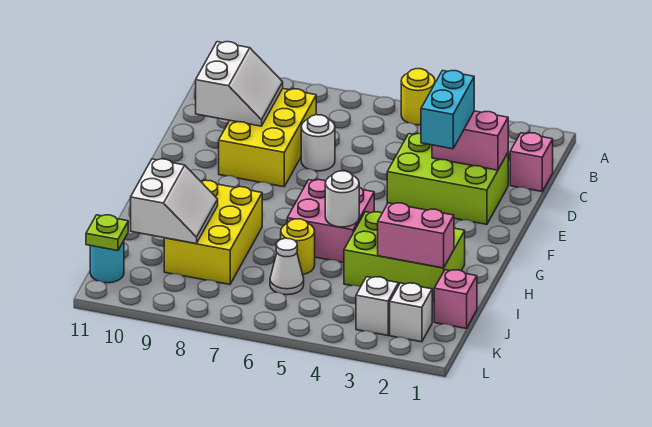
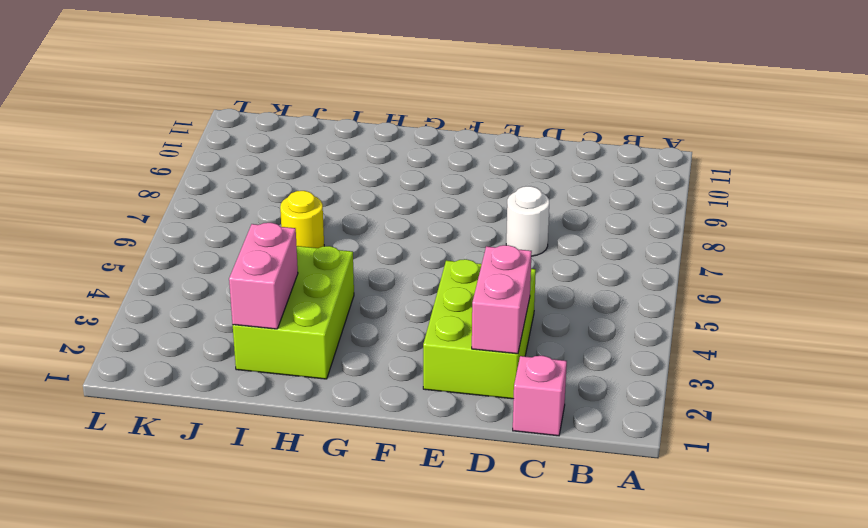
none -> yellow round brick A5 level 1
none -> yellow brick C8:E9 level 1
none -> pink brick G5:H6 level 1

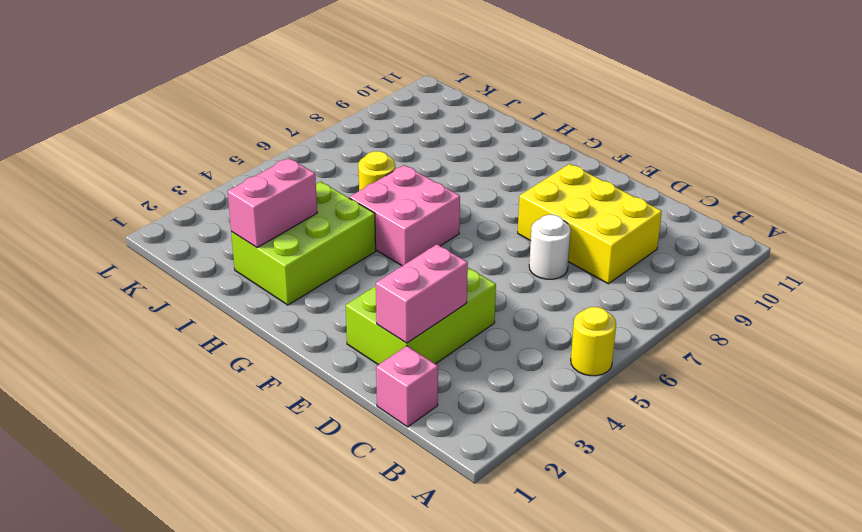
none -> yellow brick H8:J9 level 1
none -> pink brick J1 level 1
none -> white cone J6 level 1

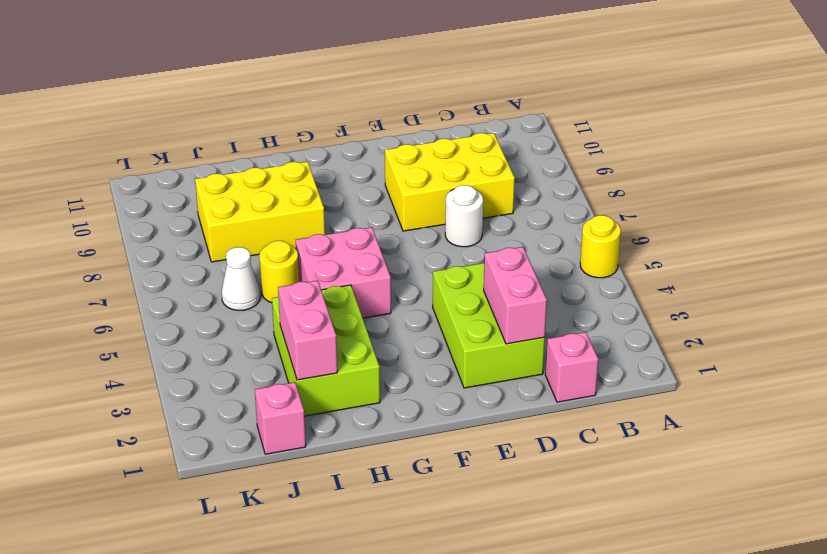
none -> white brick K2 level 1
none -> white brick K3 level 1
none -> cyan round brick K11 level 1

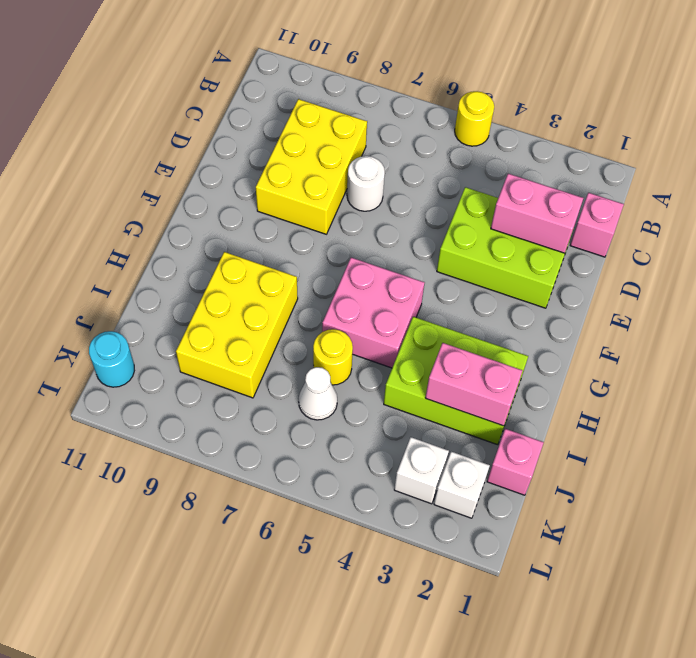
none -> white slope C9:D10 level 2 top 10
none -> white round brick H5 level 2
none -> white slope I9:J10 level 2 top 10

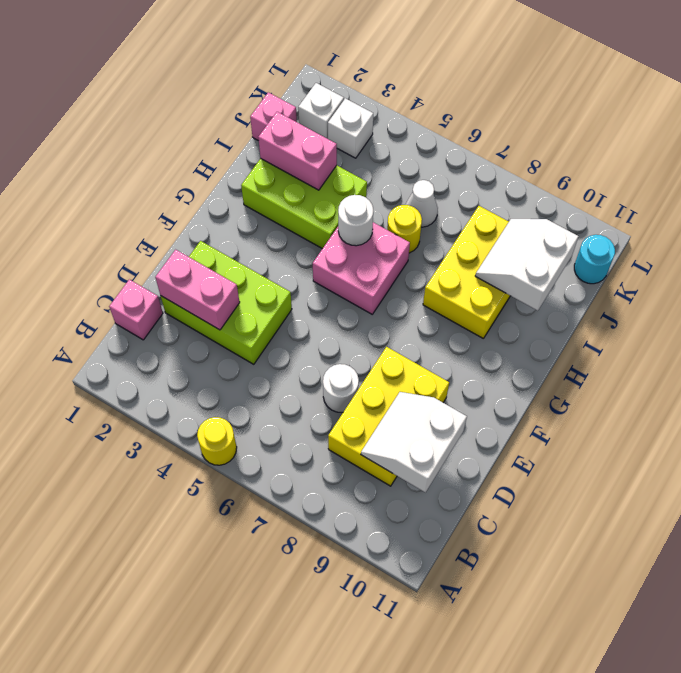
none -> lime plate K11 level 2
none -> cyan brick D3:E3 level 3

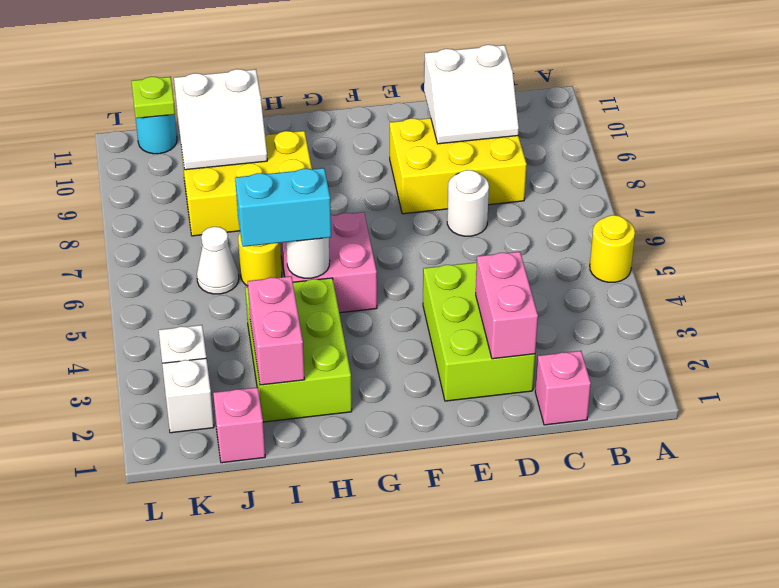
cyan brick H5:I5 level 3 -> cyan brick D3:E3 level 3

